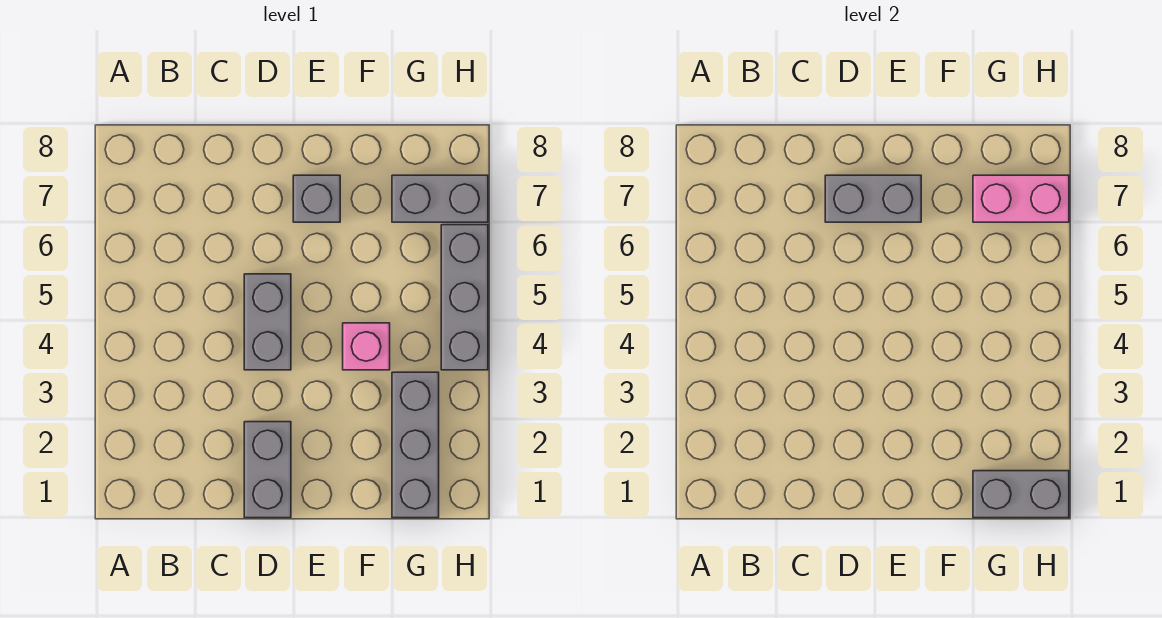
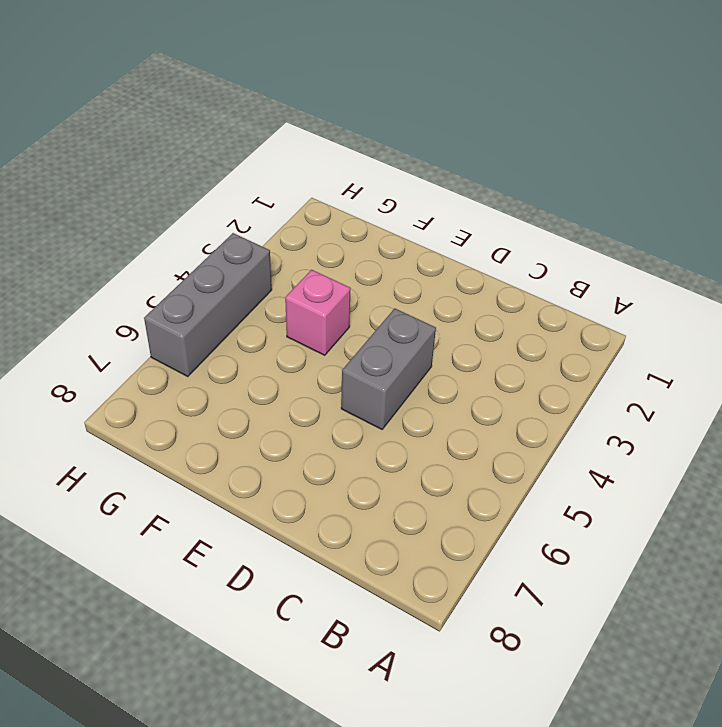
none -> grey brick D1:D2 level 1
none -> grey brick E7 level 1

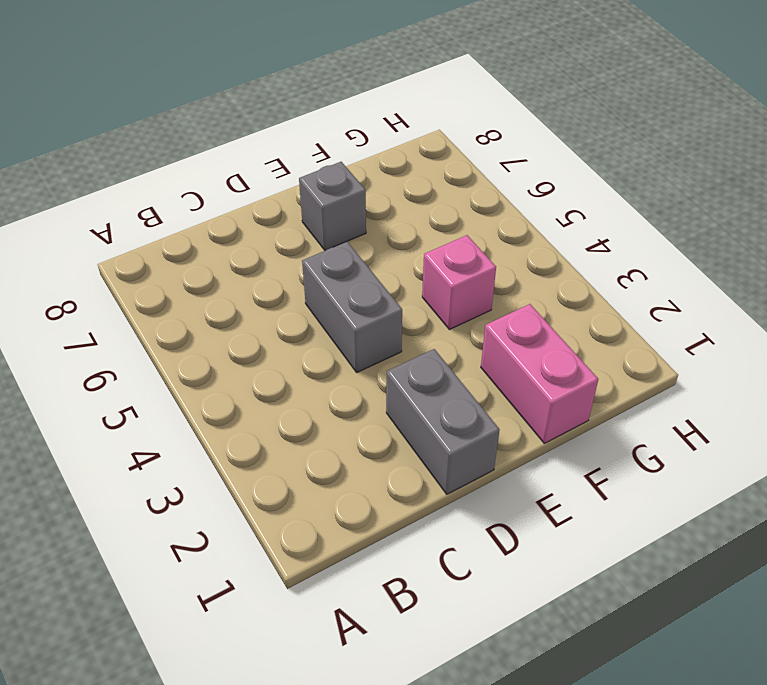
pink brick F1:F2 level 1 -> pink brick G7:H7 level 2
none -> grey brick G1:G3 level 1
none -> grey brick G7:H7 level 1

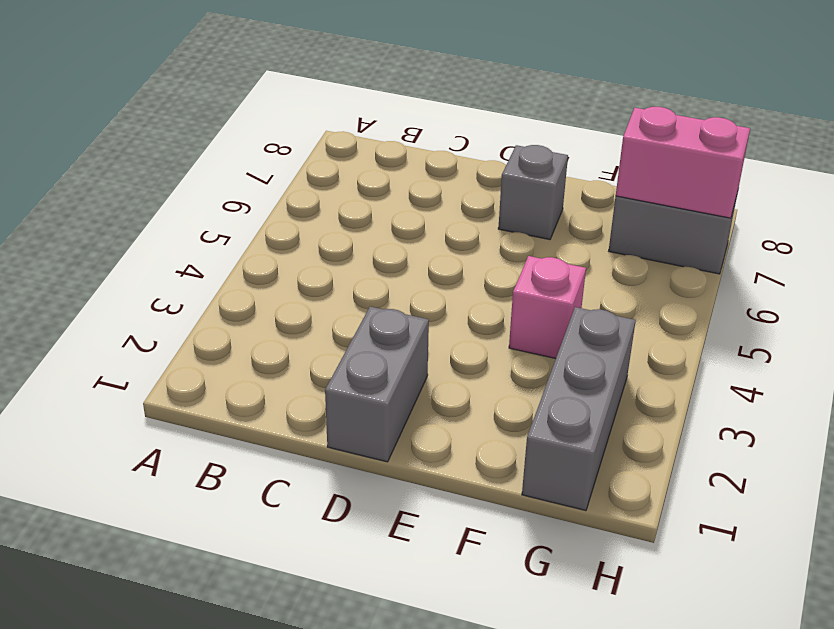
none -> grey brick D4:D5 level 1
none -> grey brick H4:H6 level 1

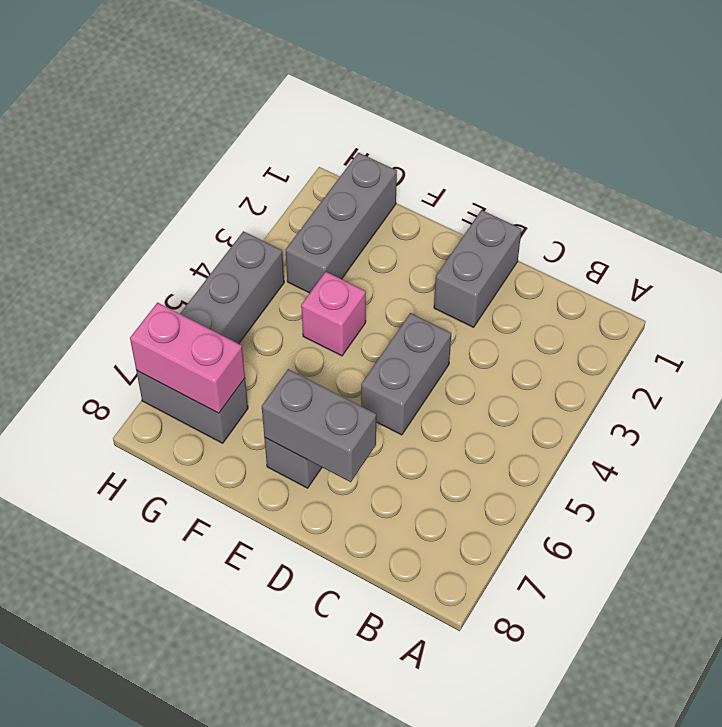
none -> grey brick G1:H1 level 2

